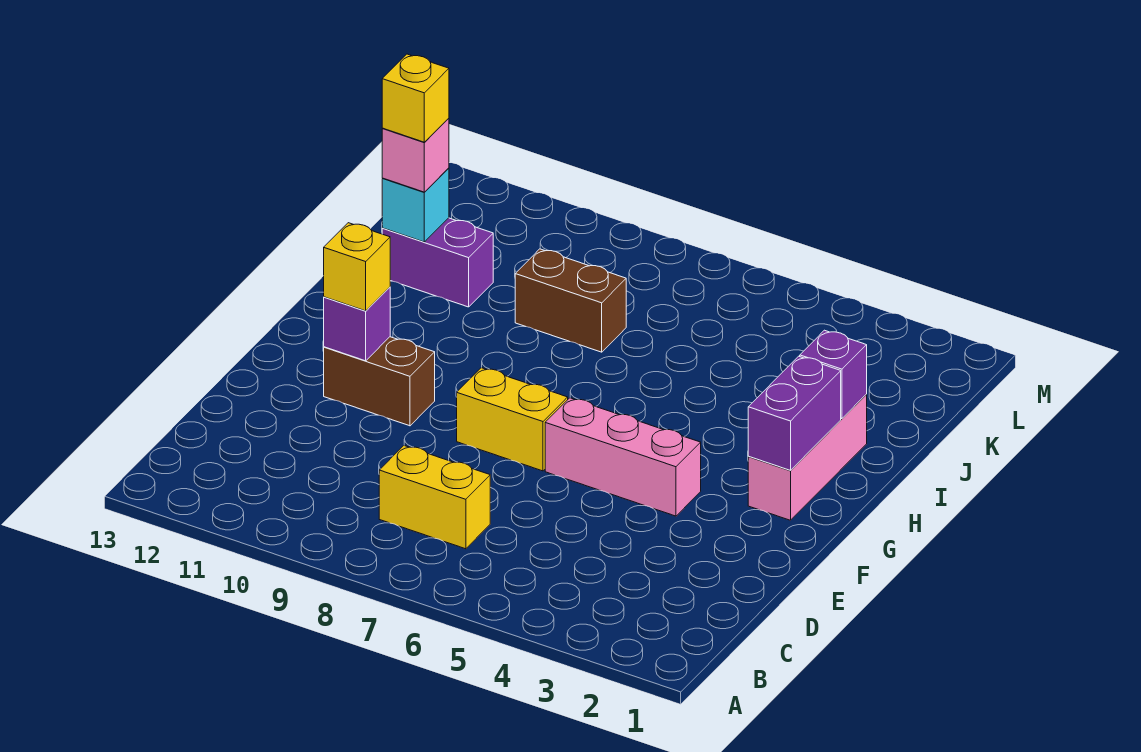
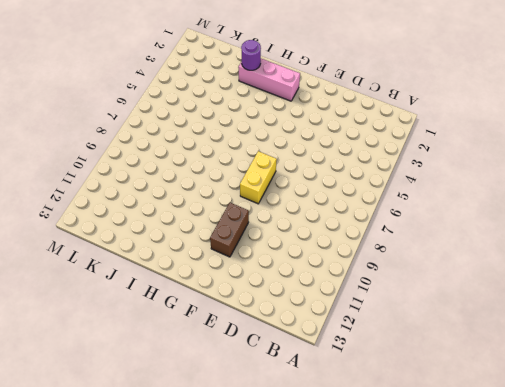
purple round brick I2 level 2 -> purple brick I2 level 2
none -> yellow brick C7:C8 level 1
none -> pink brick F4:F6 level 1
none -> brown brick J8:J9 level 1

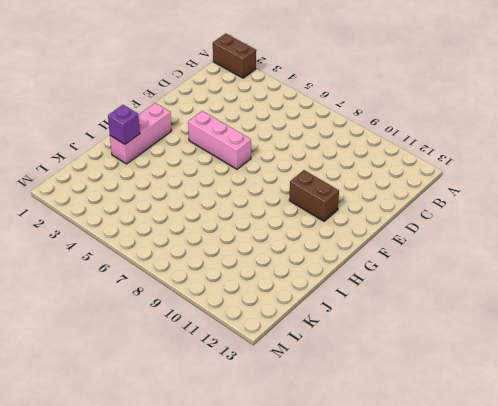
brown brick A1:A2 level 1 -> brown brick J8:J9 level 1
none -> yellow brick C7:C8 level 1
none -> yellow brick F7:F8 level 1
none -> purple brick J11:J12 level 1

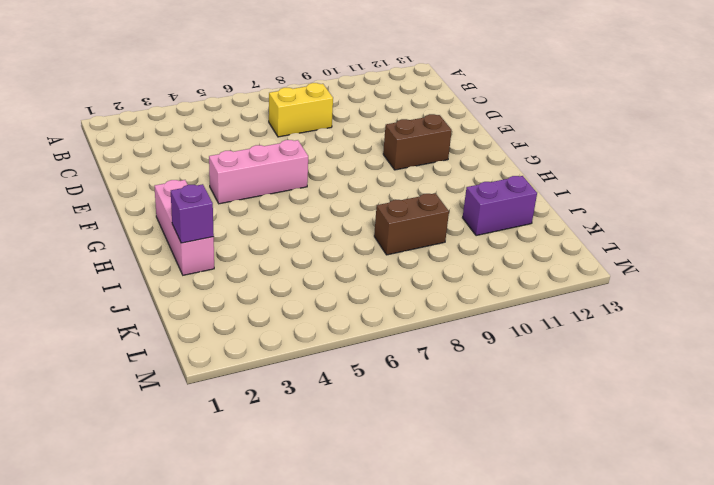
none -> yellow brick F7:F8 level 1
none -> purple brick F11 level 2
none -> purple brick G2:H2 level 2

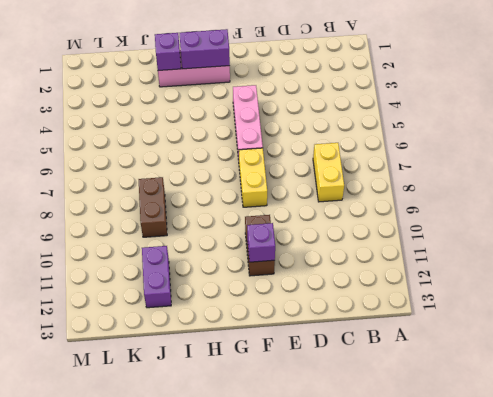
none -> cyan brick J12 level 2
none -> yellow brick F11 level 3
none -> pink brick J12 level 3

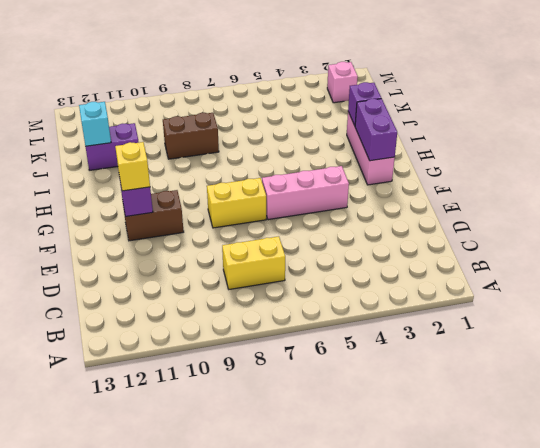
pink brick L2 level 1 -> pink brick J12 level 3
none -> yellow brick J12 level 4

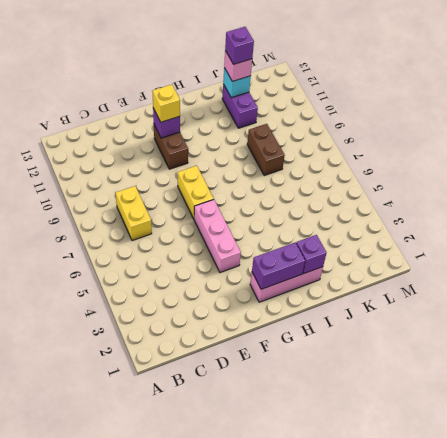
purple brick J12 level 4 -> yellow brick J12 level 4

